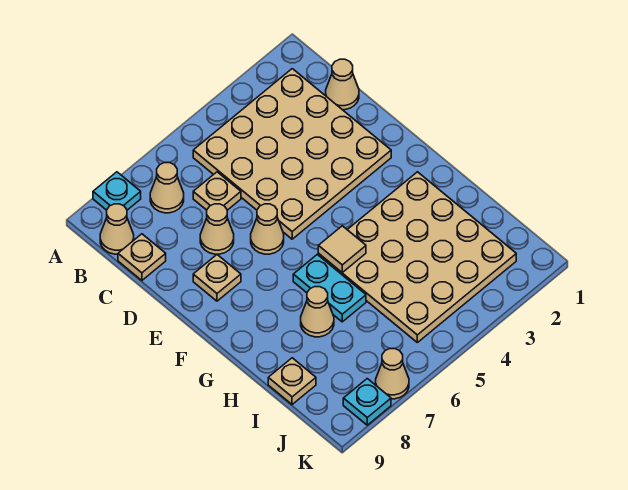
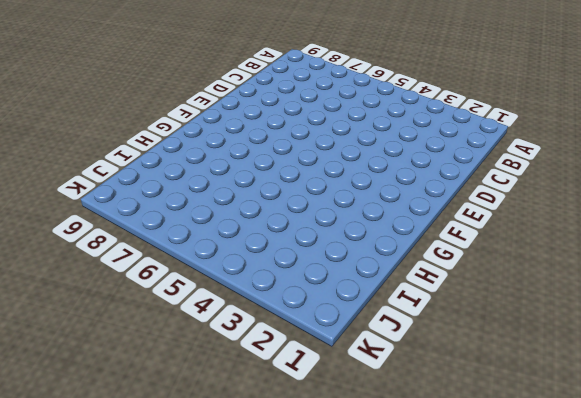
none -> cyan plate A8 level 1
none -> tan plate B2:E5 level 1
none -> tan cone B7 level 1

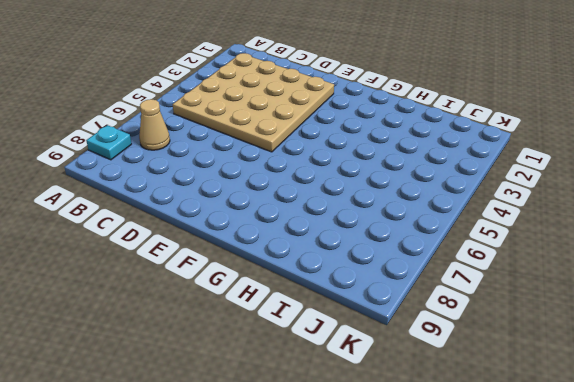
none -> tan cone B9 level 1
none -> tan cone C1 level 1
none -> tan plate C6 level 1

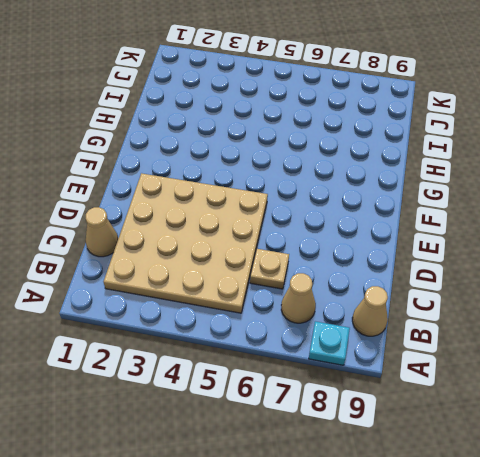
none -> tan plate C9 level 1
none -> tan cone D7 level 1
none -> tan cone E6 level 1

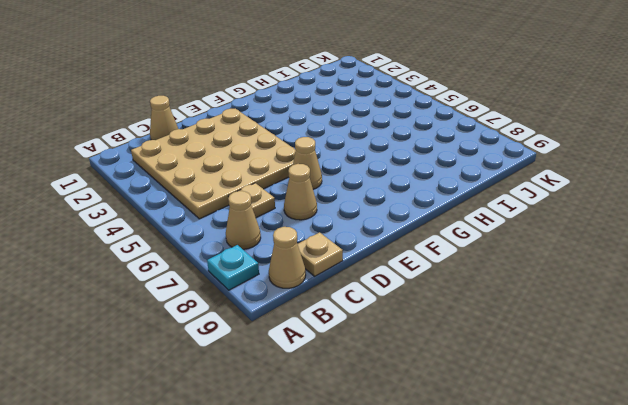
none -> tan plate E8 level 1
none -> tan plate G2:J5 level 1
none -> cyan plate G6:H6 level 1

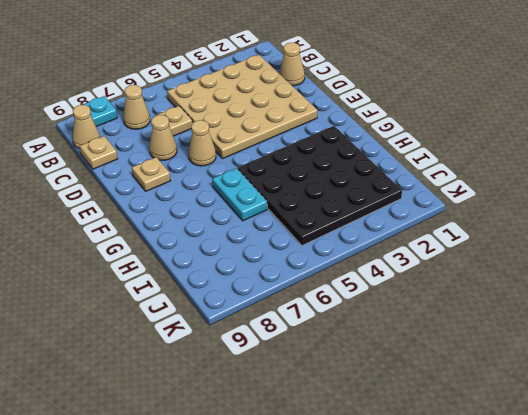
black plate G2:J5 level 1 -> tan plate G2:J5 level 1
none -> tan cone H7 level 1
none -> tan plate I9 level 1
none -> tan cone K7 level 1

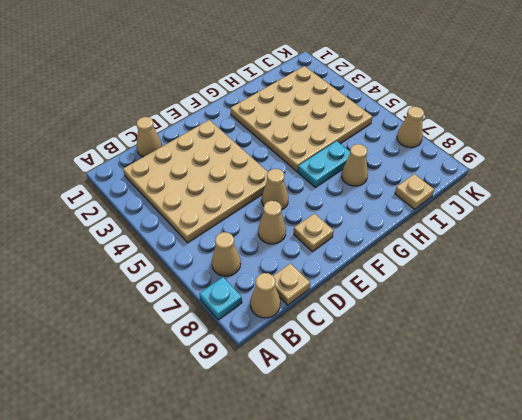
none -> tan plate C6 level 1
none -> cyan plate K8 level 1
none -> tan tile G5 level 2

